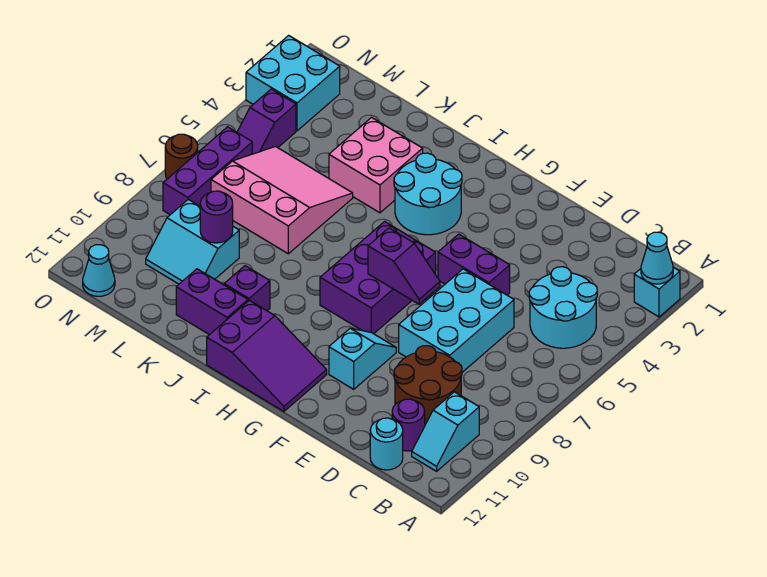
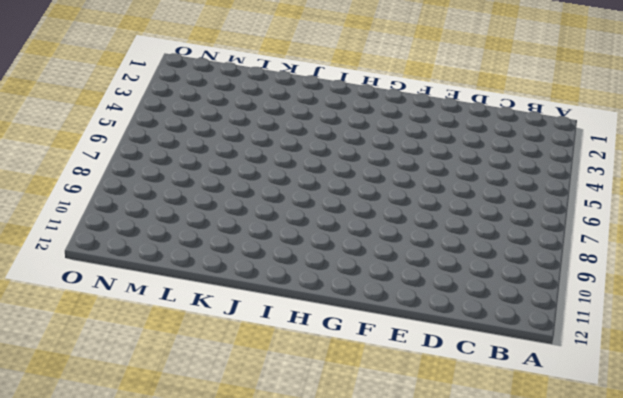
none -> cyan brick A2 level 1
none -> cyan round brick B4:C5 level 1
none -> cyan slope B10:B11 level 1 top 10

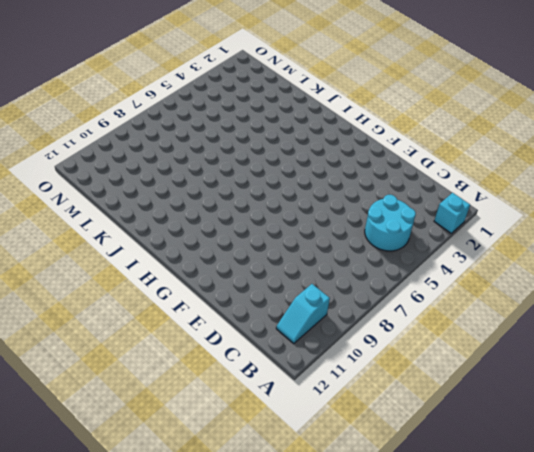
none -> brown round brick C9:D10 level 1
none -> purple round brick C11 level 1
none -> cyan round brick C12 level 1

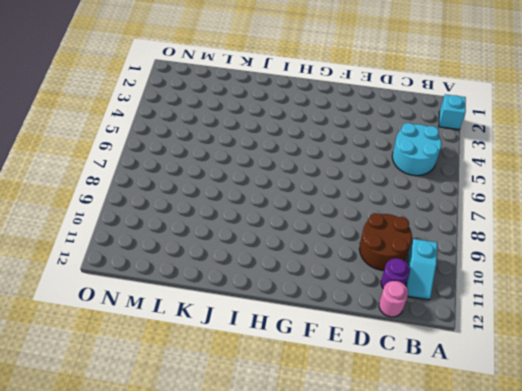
pink round brick C12 level 1 -> cyan round brick C12 level 1
none -> cyan brick D6:E8 level 1
none -> purple brick E5:F5 level 1
none -> cyan slope F9:F10 level 1 top 10

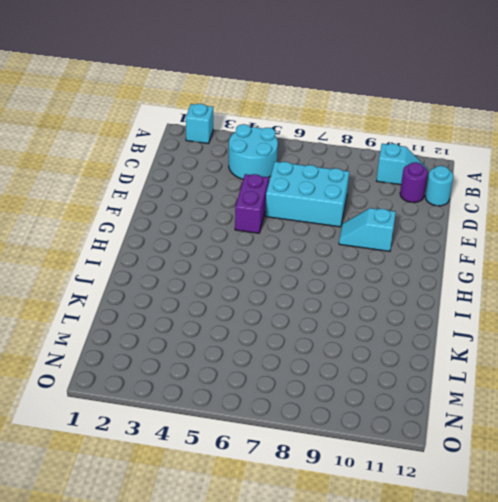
none -> brown round brick C9:D10 level 1
none -> purple brick G6:H8 level 1
none -> purple slope G11:I12 level 1 top I

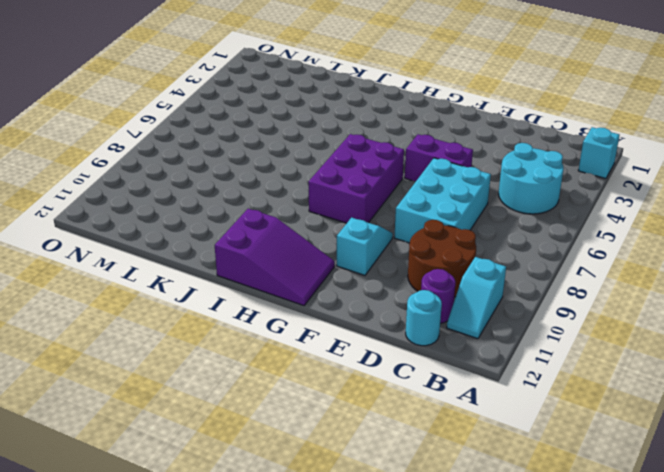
none -> cyan round brick H3:I4 level 1
none -> pink brick J3:K4 level 1
none -> purple brick J10 level 1

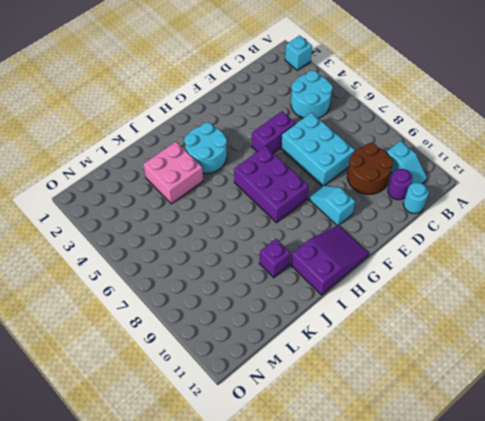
none -> purple brick J11:K11 level 1
none -> pink slope K5:M7 level 1 top 7
none -> cyan slope L9:M10 level 1 top 9

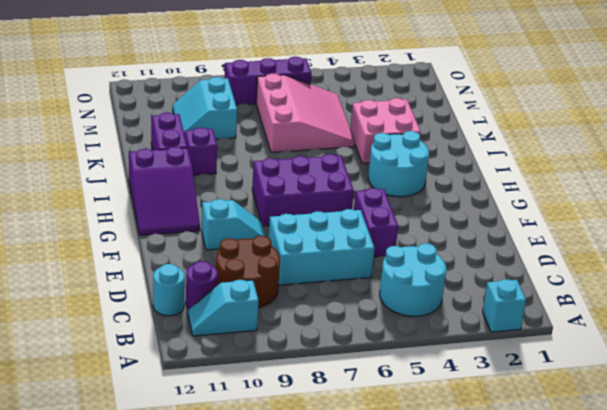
none -> cyan brick N2:O3 level 1
none -> purple slope N4:N5 level 1 top 4
none -> cyan cone N12 level 1

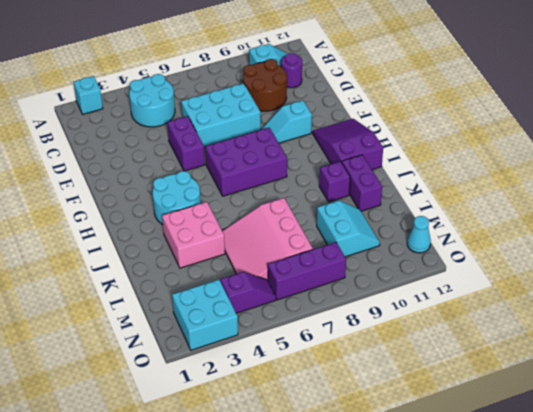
none -> cyan round brick C12 level 1
none -> brown round brick O7 level 1
none -> cyan cone A2 level 2

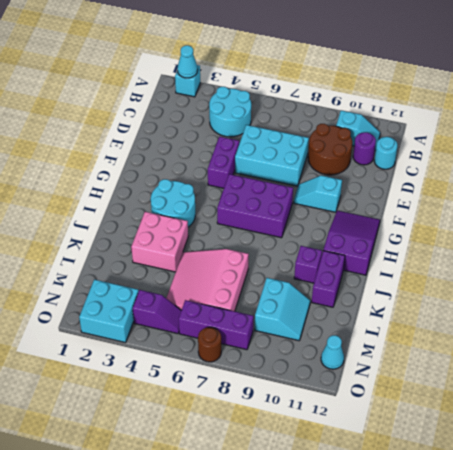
none -> purple slope F7:G7 level 2 top G
none -> purple round brick L9 level 2

